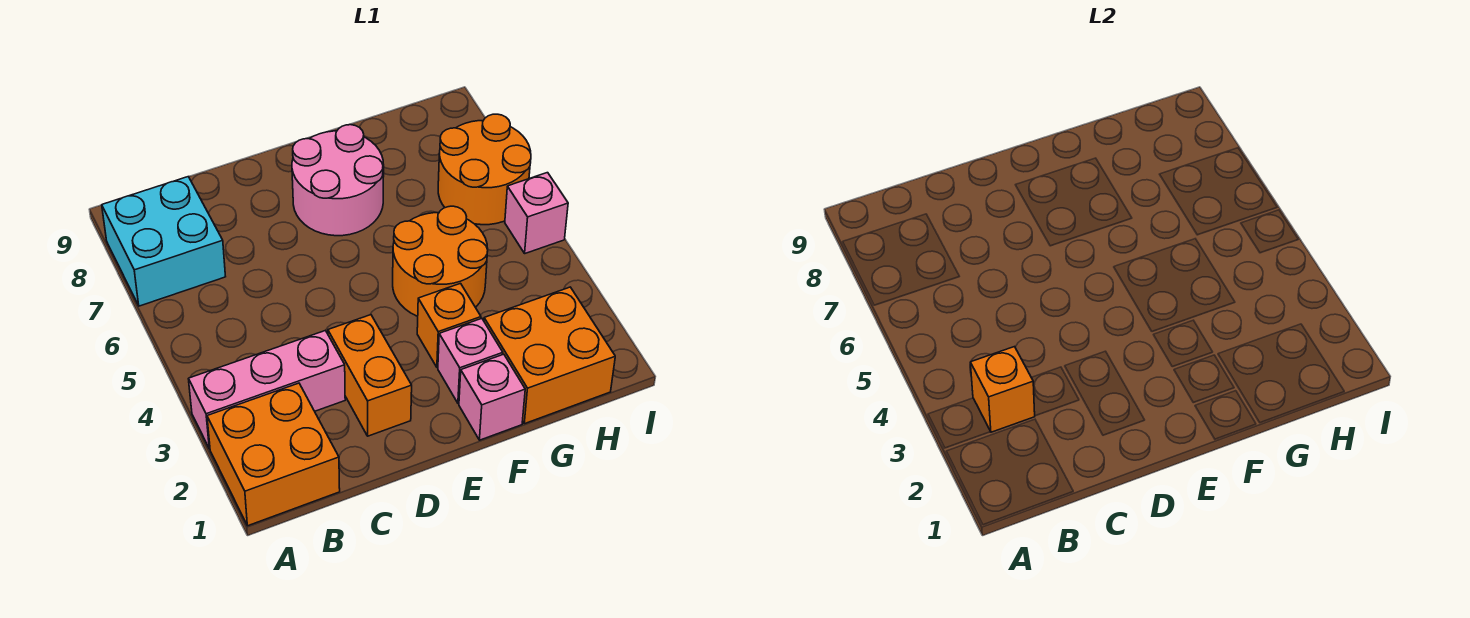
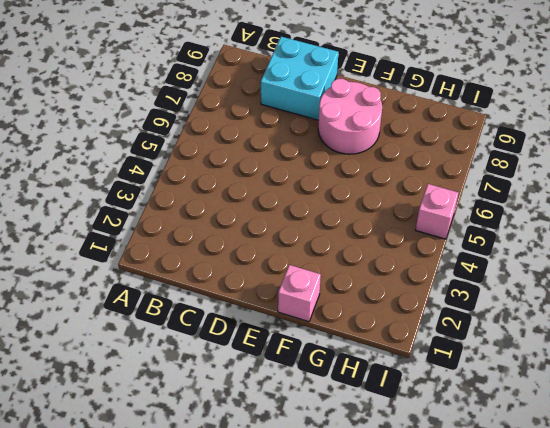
cyan brick C8:D9 level 1 -> cyan brick A7:B8 level 1
none -> orange brick A1:B2 level 1
none -> pink brick A3:C3 level 1
none -> orange brick D2:D3 level 1

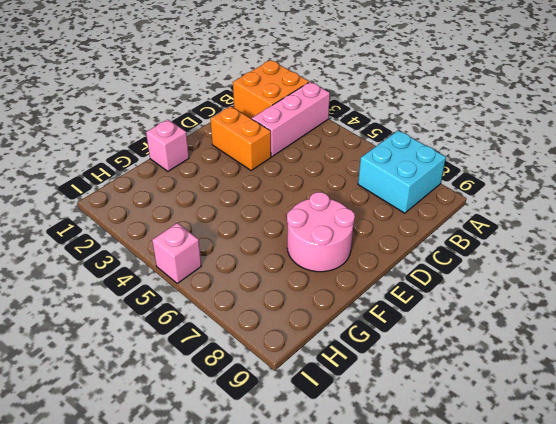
none -> pink brick F2 level 1
none -> orange brick F3 level 1
none -> orange round brick F4:G5 level 1

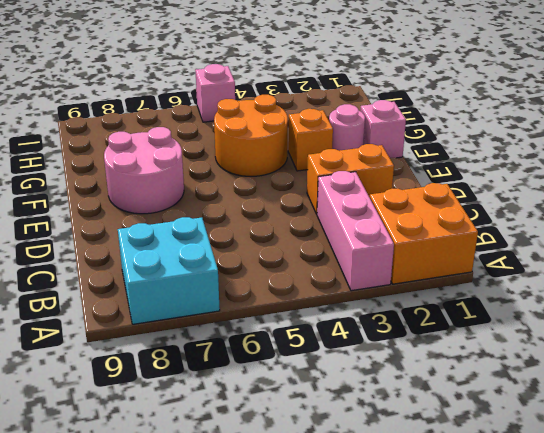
pink round brick F2 level 1 -> pink brick F2 level 1
none -> orange brick G1:H2 level 1
none -> orange round brick H6:I7 level 1
none -> orange brick B3 level 2

